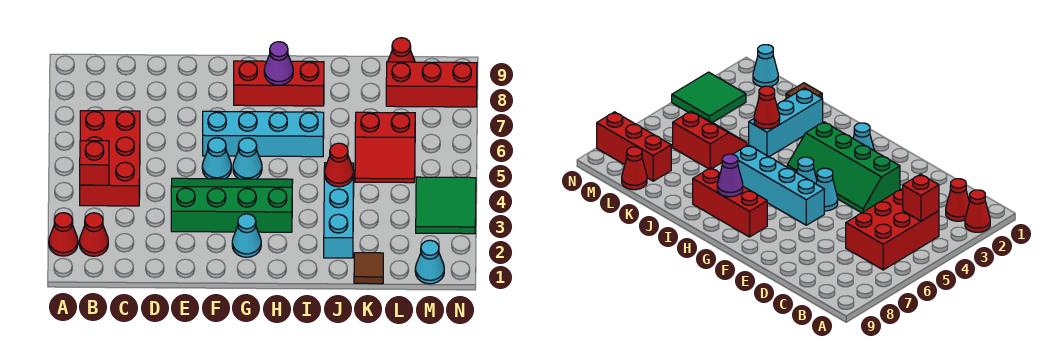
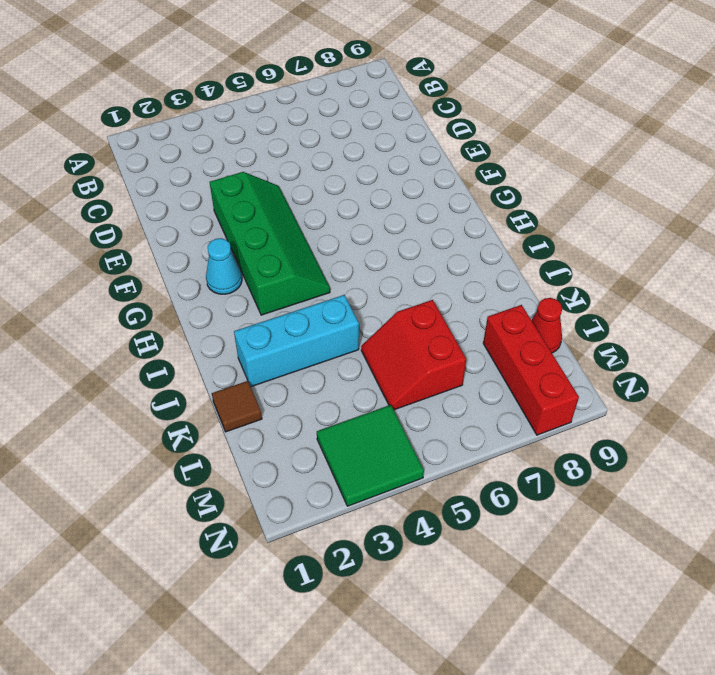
none -> red cone A2 level 1
none -> red cone B2 level 1
none -> red brick B4:C6 level 1

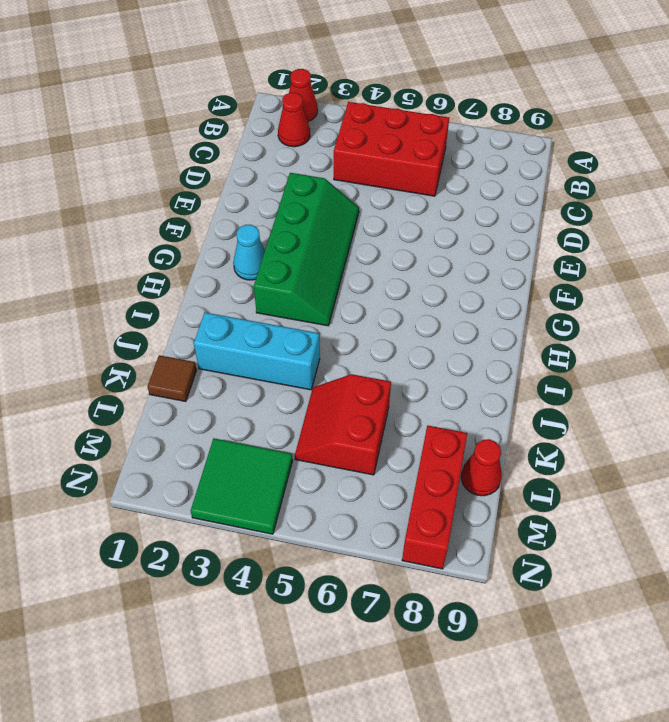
none -> cyan cone F5 level 1
none -> cyan brick F6:I6 level 1
none -> cyan cone G5 level 1

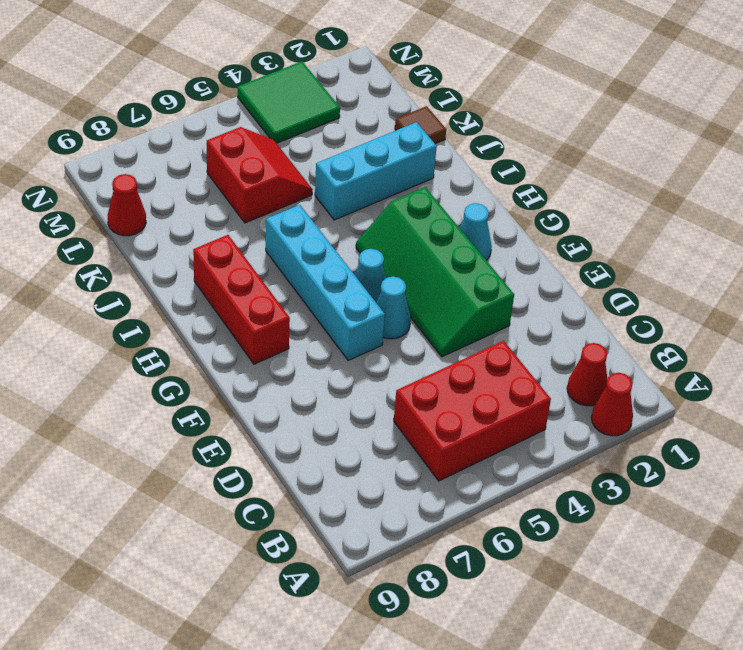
none -> red brick L8:N8 level 1
none -> cyan cone M1 level 1
none -> red brick B4 level 2

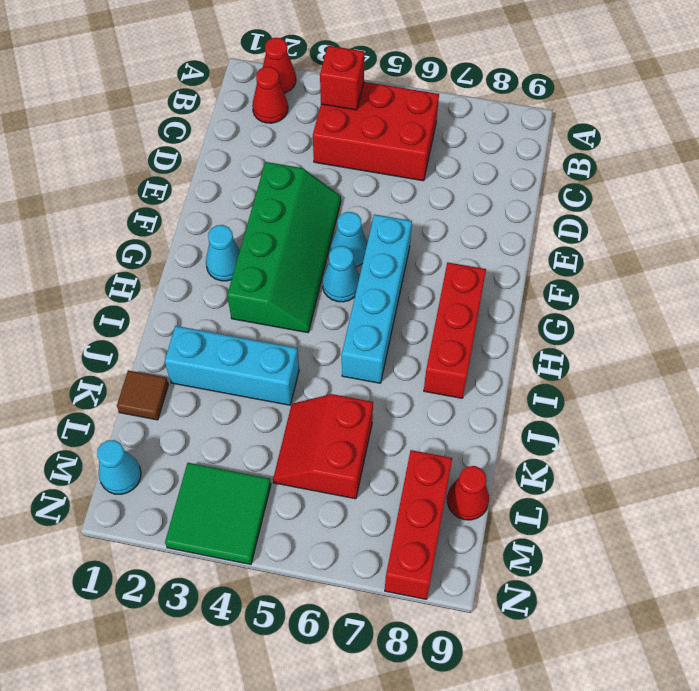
none -> purple cone H8 level 2
none -> red cone J4 level 2

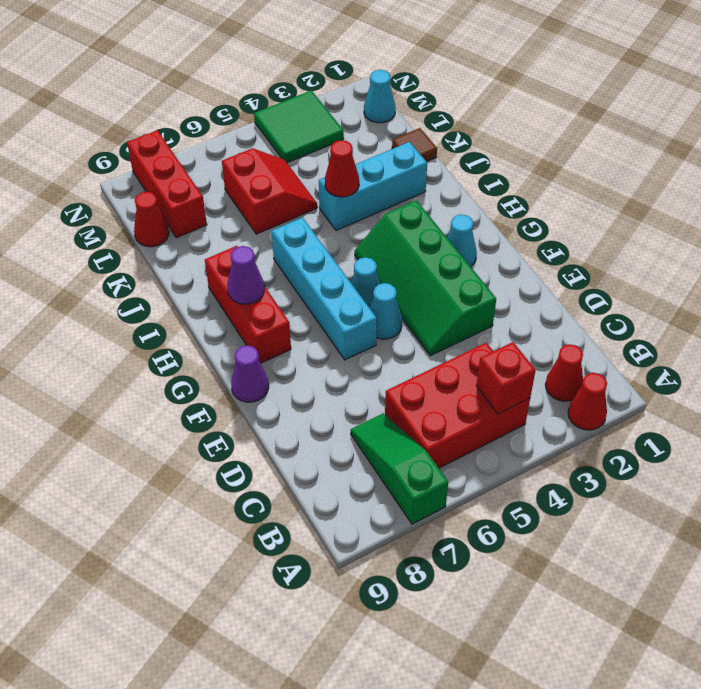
green slope A7:C7 level 1 top A -> none
purple cone F9 level 1 -> none

